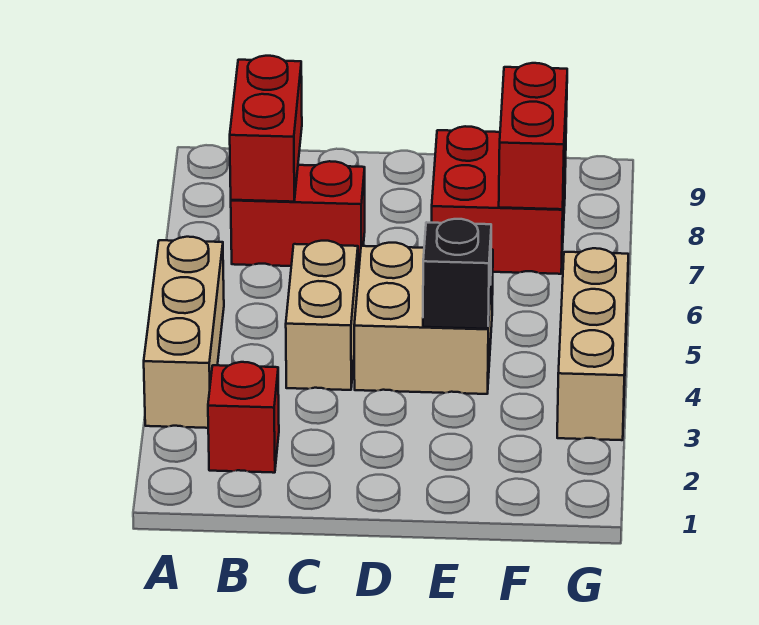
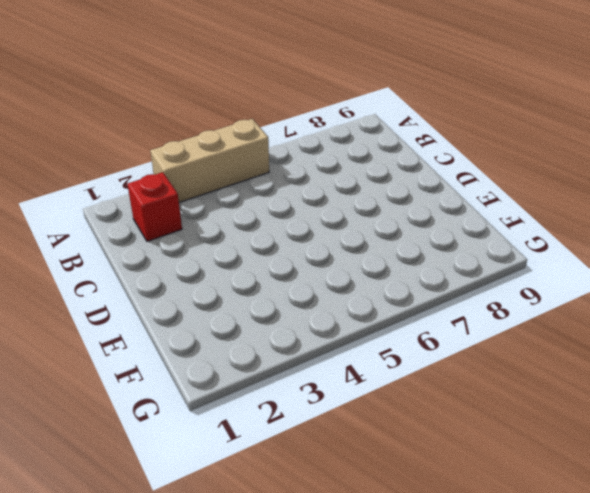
none -> red brick B7:C7 level 1
none -> tan brick C4:C5 level 1

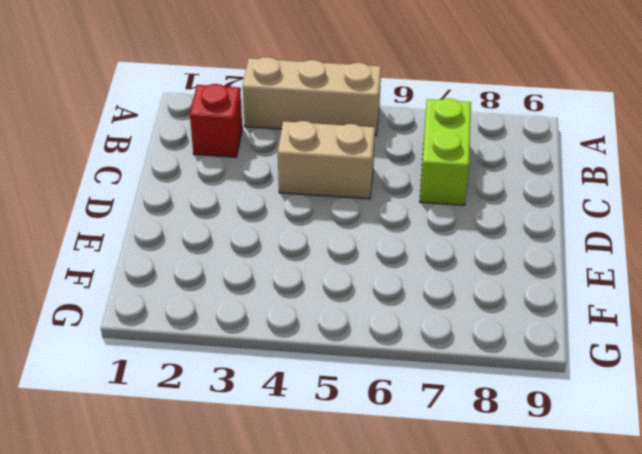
lime brick B7:C7 level 1 -> red brick B7:C7 level 1
none -> tan brick D4:E5 level 1
none -> red brick E7:F8 level 1

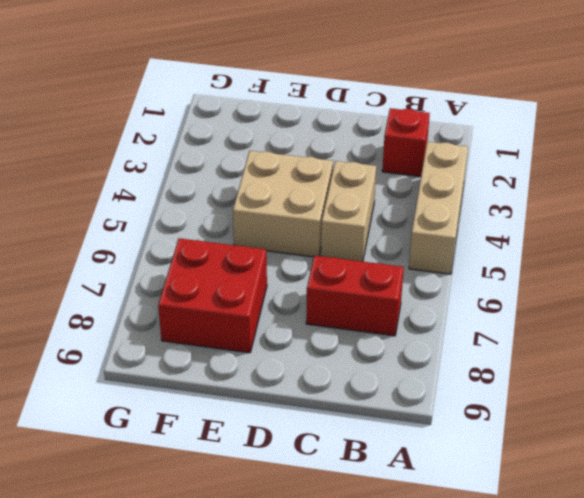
none -> tan brick G3:G5 level 1
none -> red brick B7:B8 level 2

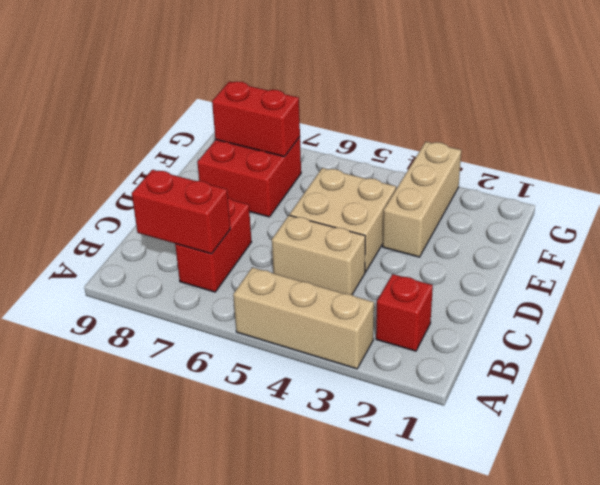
tan brick E3:G3 level 1 -> tan brick G3:G5 level 1
none -> black brick E4 level 2

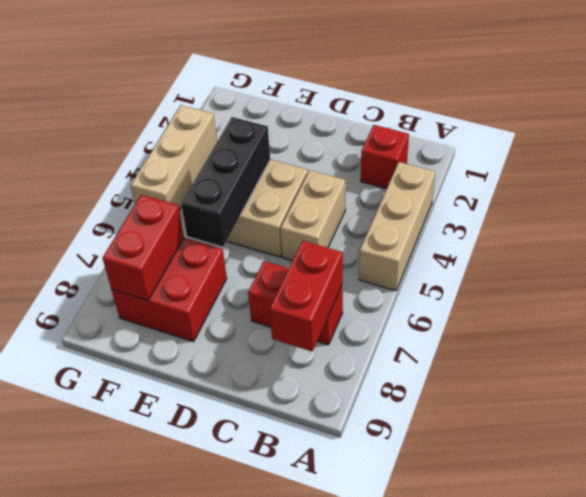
black brick E4:E6 level 2 -> black brick E4 level 2

